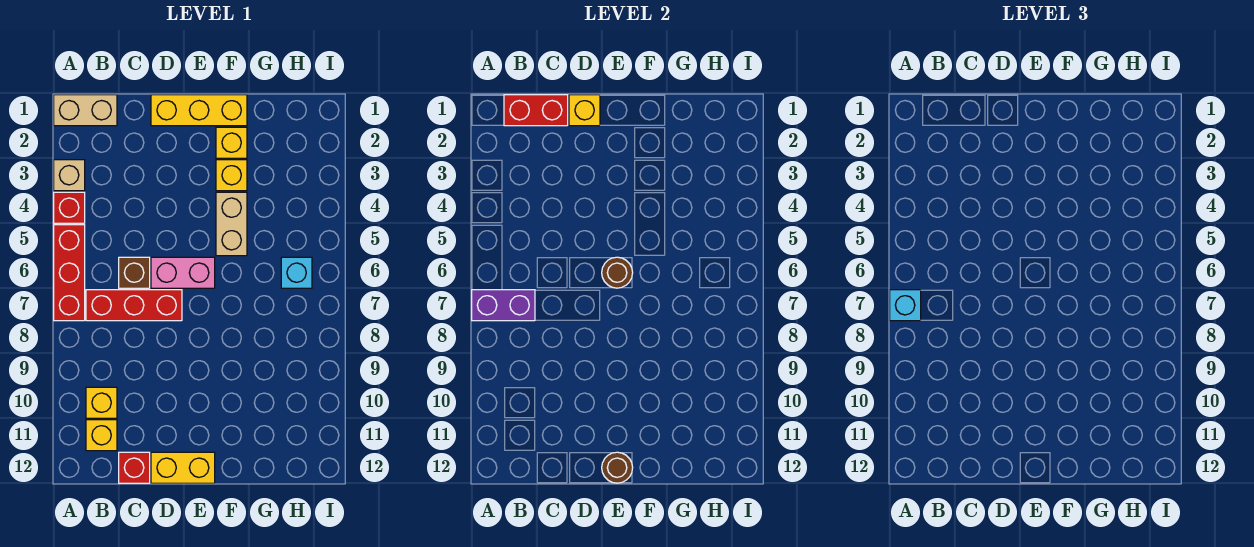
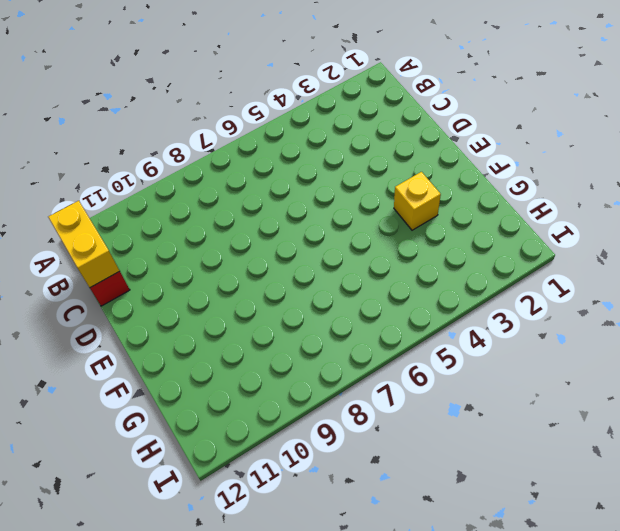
yellow brick B12:C12 level 2 -> yellow brick D12:E12 level 1
none -> tan brick A1:B1 level 1
none -> tan brick A3 level 1
none -> red brick A4 level 1

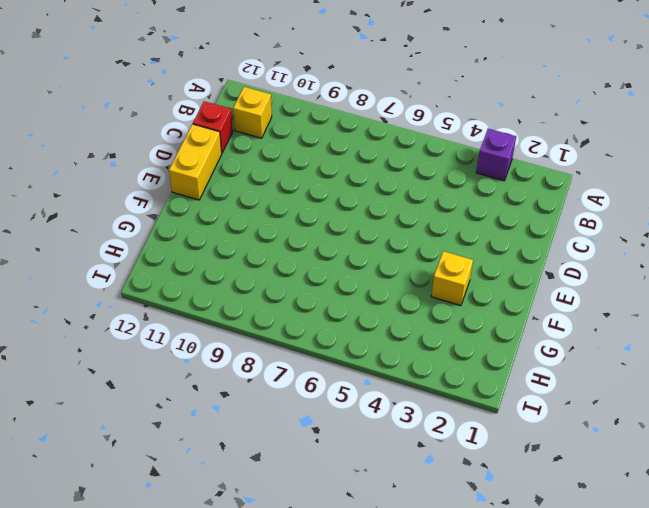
purple brick A3 level 1 -> tan brick A3 level 1
none -> tan brick A1:B1 level 1
none -> red brick A4 level 1
none -> red brick A5:A7 level 1

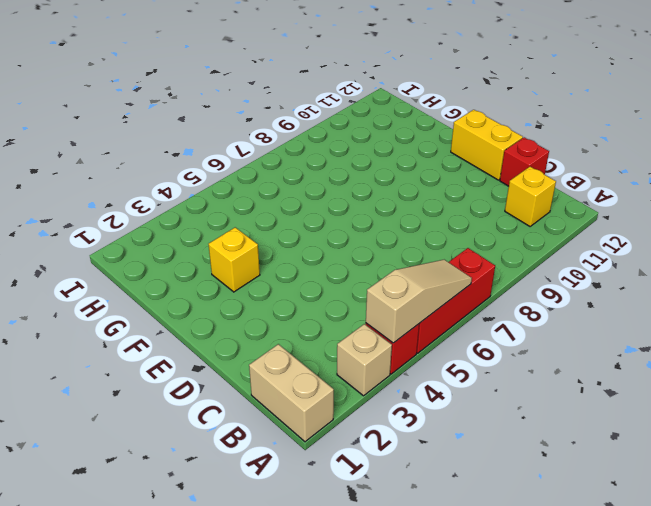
tan slope A4:A6 level 2 top 4 -> none
none -> red brick B7:D7 level 1
none -> yellow brick B10 level 1
none -> brown brick C6 level 1

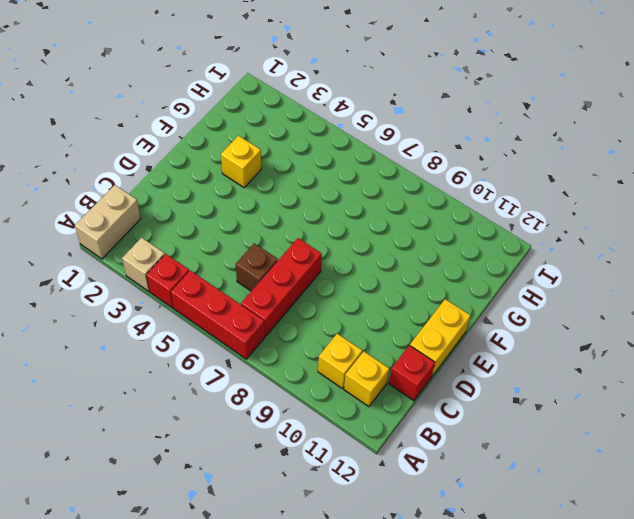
none -> yellow brick D1:F1 level 1
none -> pink brick D6:E6 level 1
none -> yellow brick F2 level 1

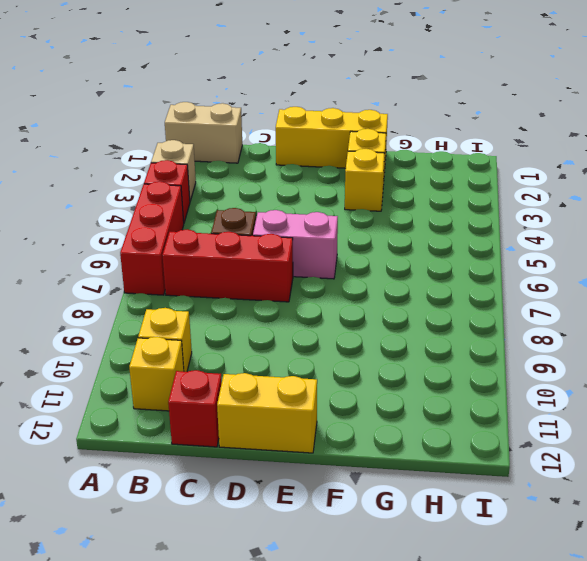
none -> tan brick F4:F5 level 1
none -> cyan brick H6 level 1
none -> purple brick A7:B7 level 2

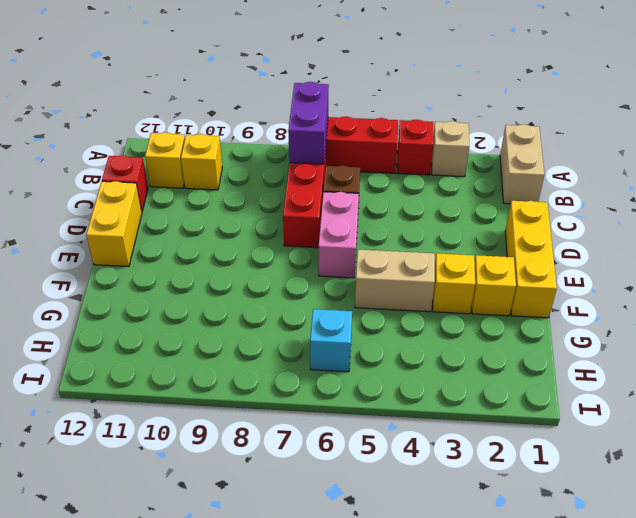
none -> red brick B1:C1 level 2
none -> yellow brick D1 level 2
none -> brown round brick E6 level 2

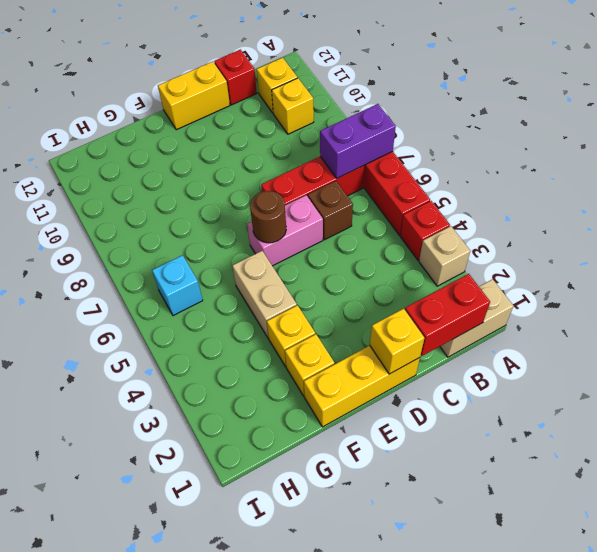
none -> brown round brick E12 level 2
none -> cyan brick A7 level 3

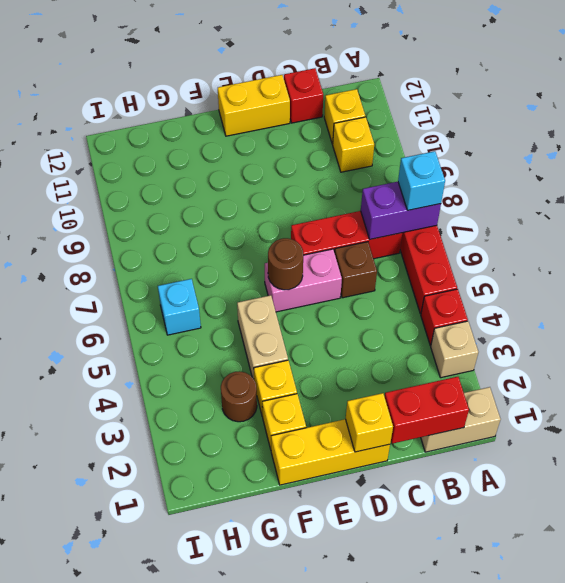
brown round brick G3 level 1 -> brown round brick E12 level 2

